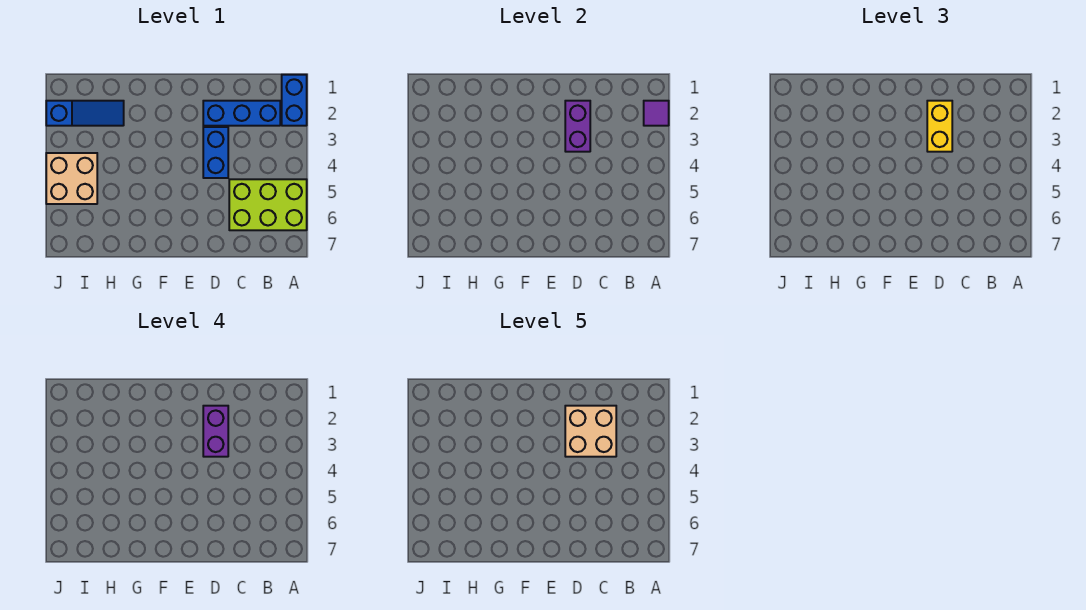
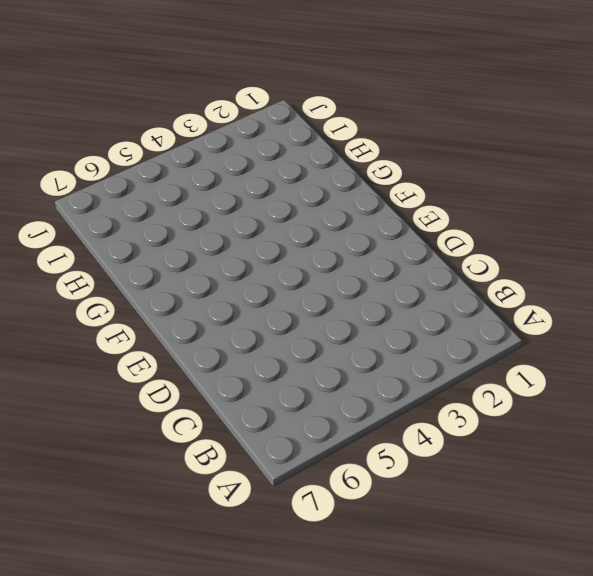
none -> blue brick A1:A2 level 1
none -> lime brick A5:C6 level 1

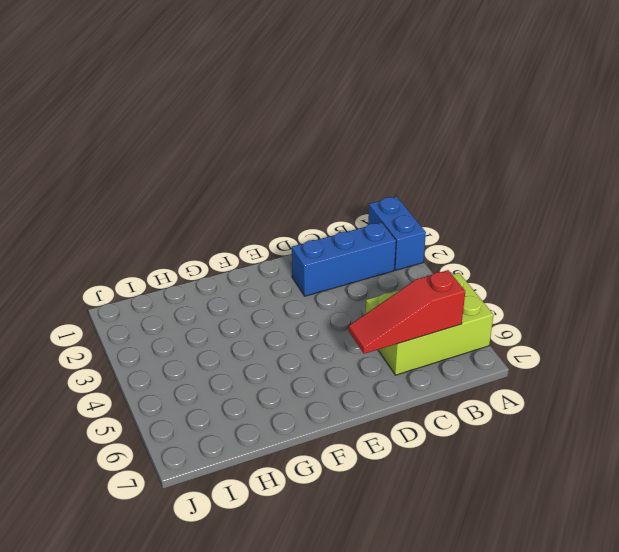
red slope B6:D6 level 2 top B -> none
none -> blue brick D3:D4 level 1
none -> blue slope H2:J2 level 1 top J

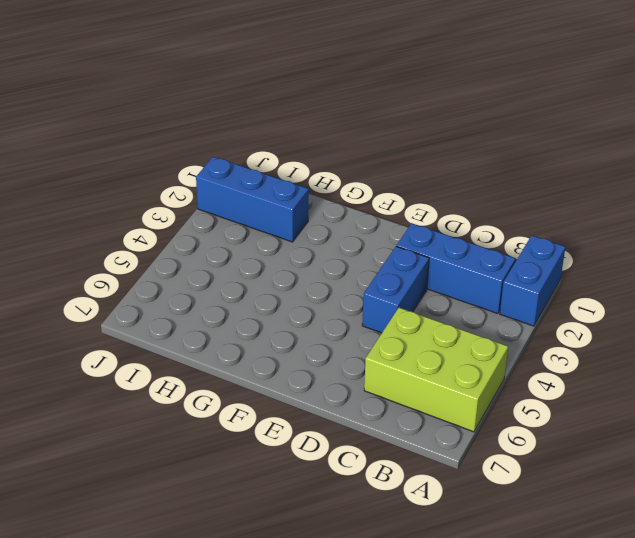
blue brick H2:J2 level 1 -> blue slope H2:J2 level 1 top J
none -> tan brick I4:J5 level 1
none -> purple tile A2 level 2

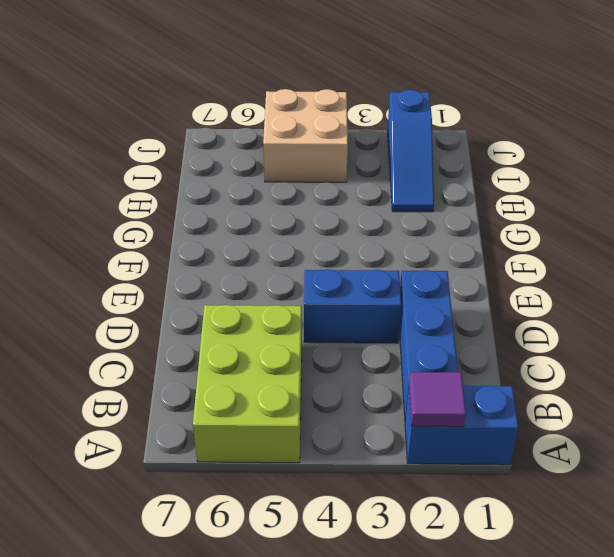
none -> purple brick D2:D3 level 2
none -> yellow brick D2:D3 level 3

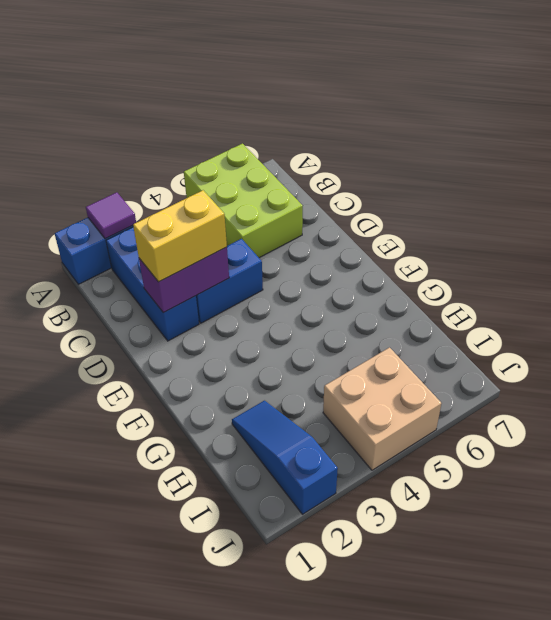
none -> purple brick D2:D3 level 4
none -> tan brick C2:D3 level 5

